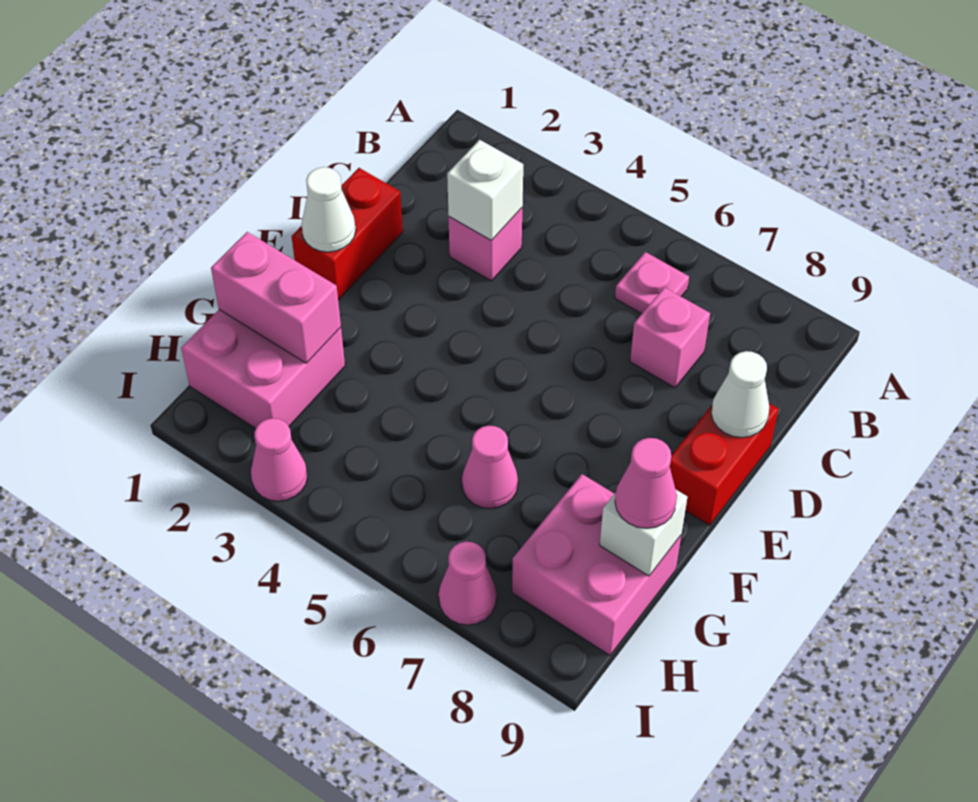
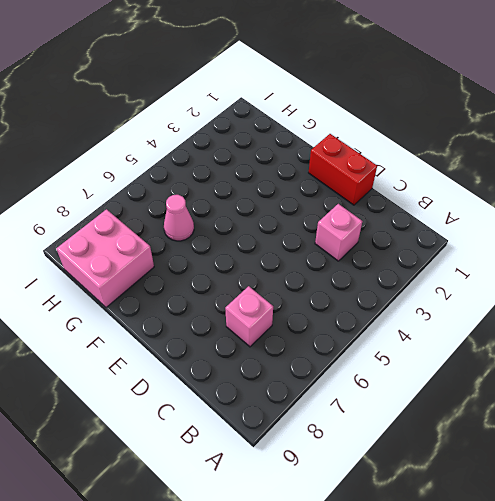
none -> pink plate B6 level 1
none -> red brick D9:E9 level 1
none -> pink brick G1:H2 level 1

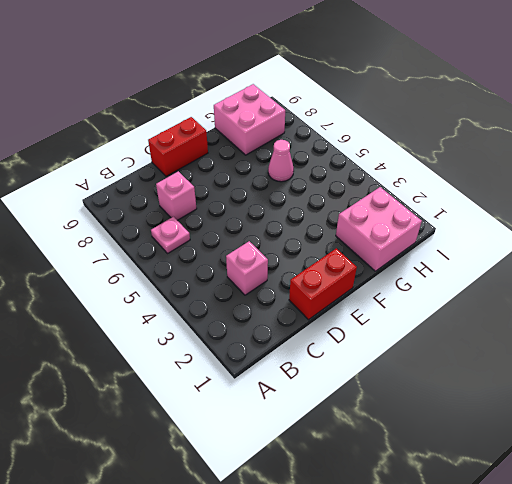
none -> pink cone I3 level 1
none -> pink cone I7 level 1
none -> white brick C3 level 2

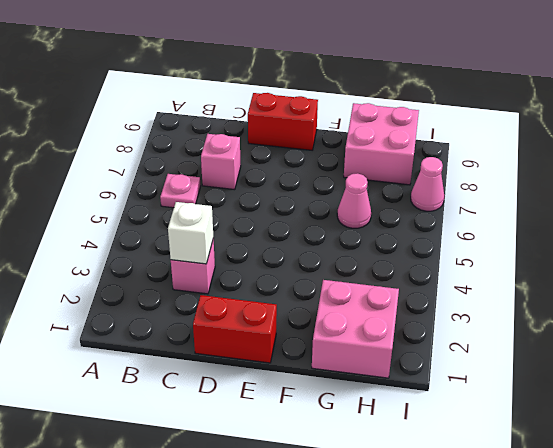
none -> pink cone I3 level 1
none -> white cone D9 level 2
none -> white cone E1 level 2

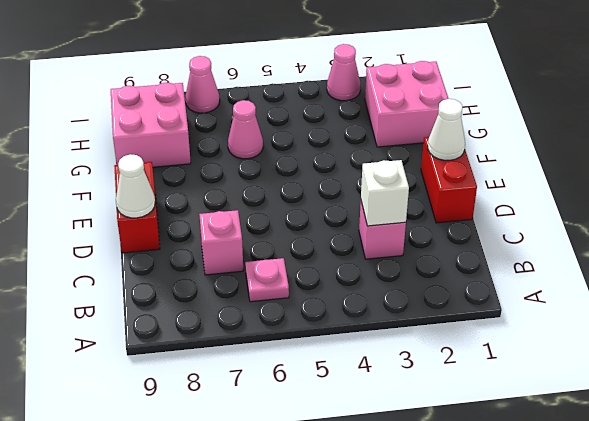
none -> pink brick G1:G2 level 2
none -> white brick G9 level 2
none -> pink cone G9 level 3

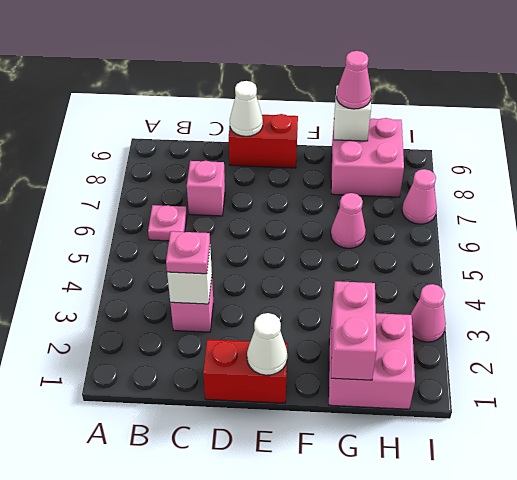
pink plate C3 level 3 -> none

